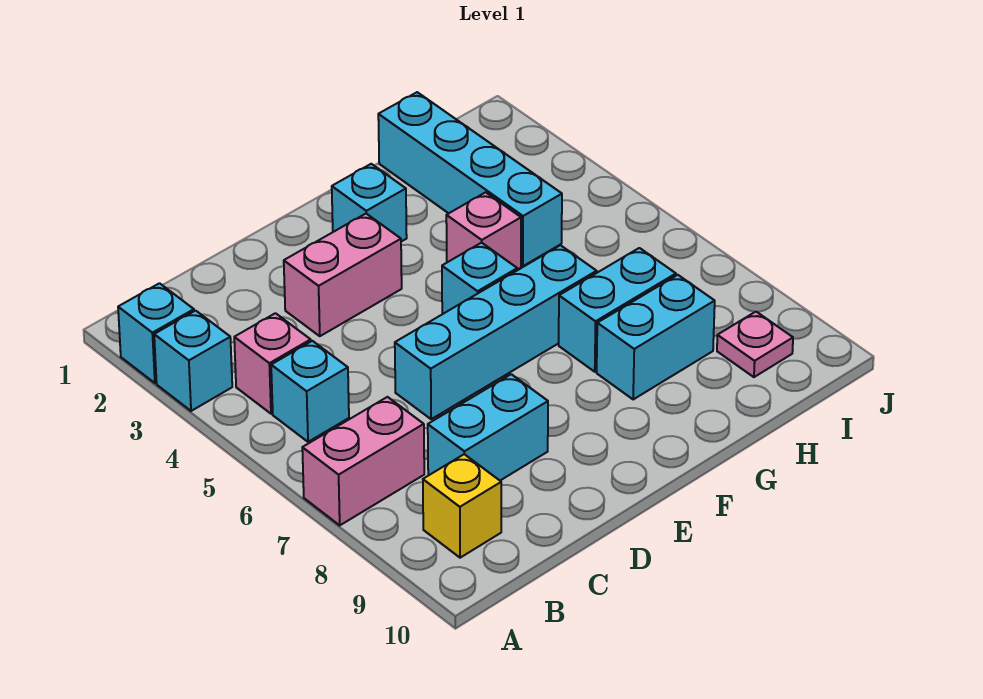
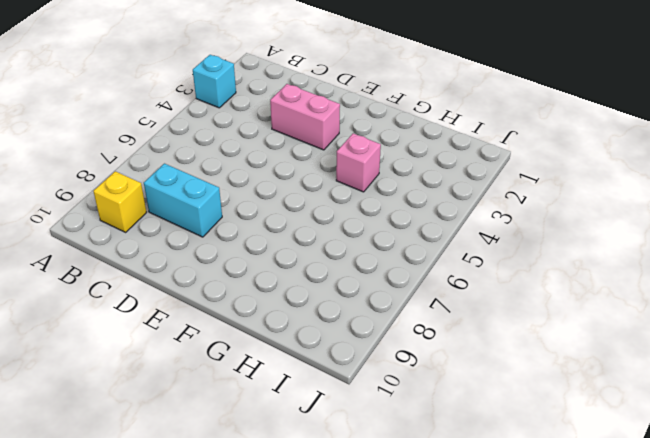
none -> cyan brick A2 level 1
none -> pink brick A7:B7 level 1
none -> pink brick B4 level 1

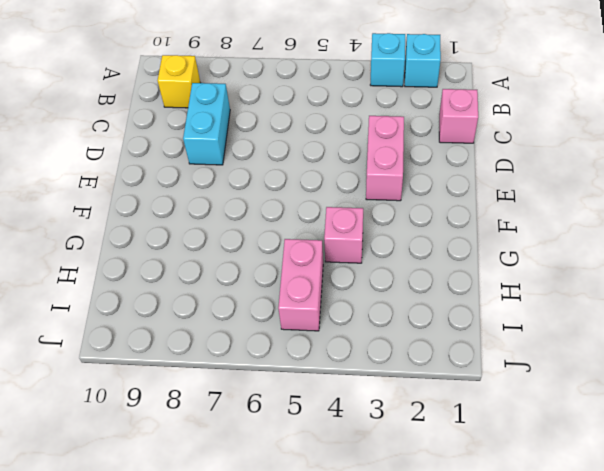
pink brick C1 level 1 -> pink brick B4 level 1
pink brick H5:I5 level 1 -> pink brick A7:B7 level 1
none -> cyan brick B5 level 1
none -> cyan brick D6:G6 level 1
none -> cyan brick F2 level 1

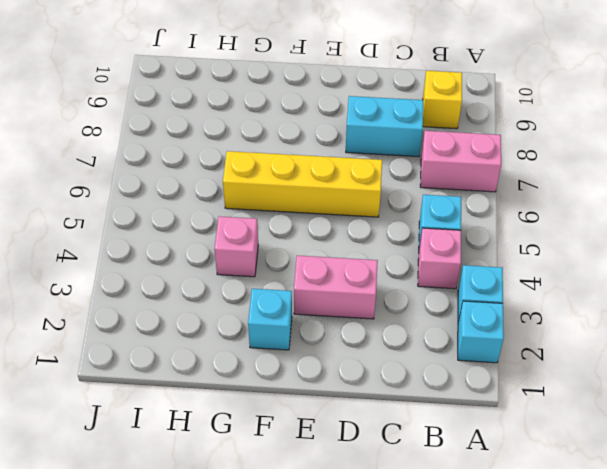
yellow brick D6:G6 level 1 -> cyan brick D6:G6 level 1
none -> cyan brick F5 level 1
none -> cyan brick G7:H7 level 1
none -> cyan brick G8:H8 level 1

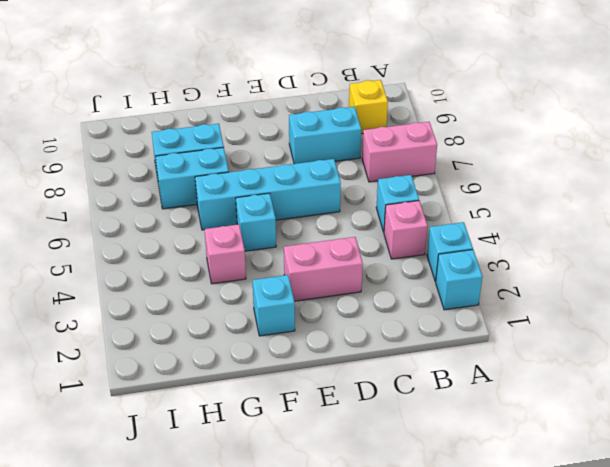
none -> cyan brick H1:H4 level 1
none -> pink plate I9 level 1

